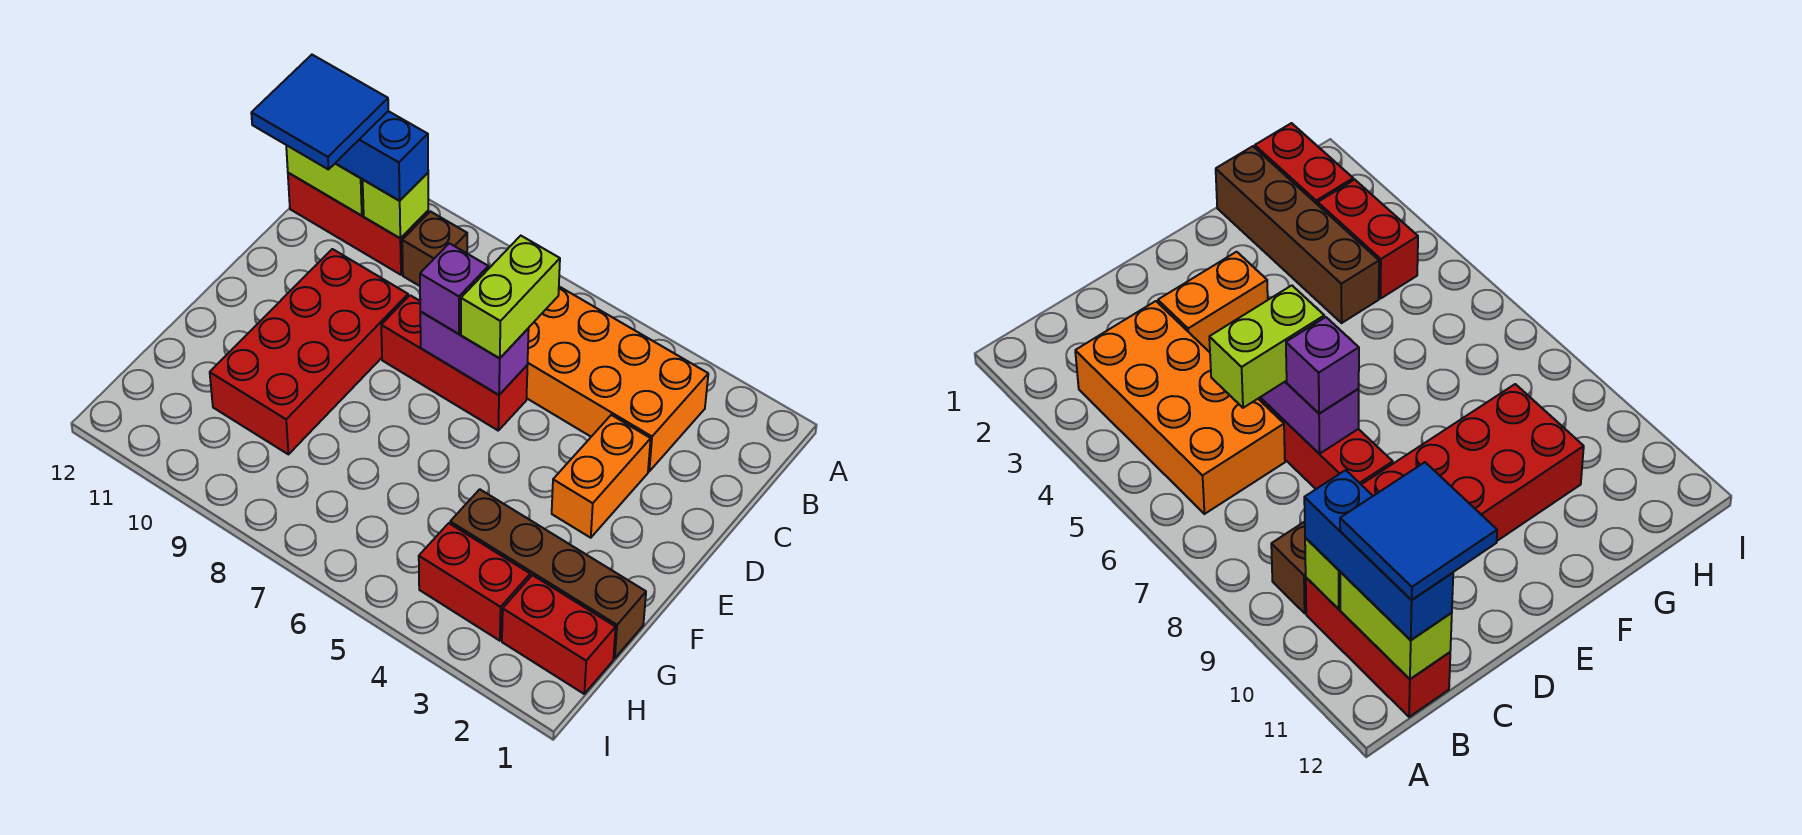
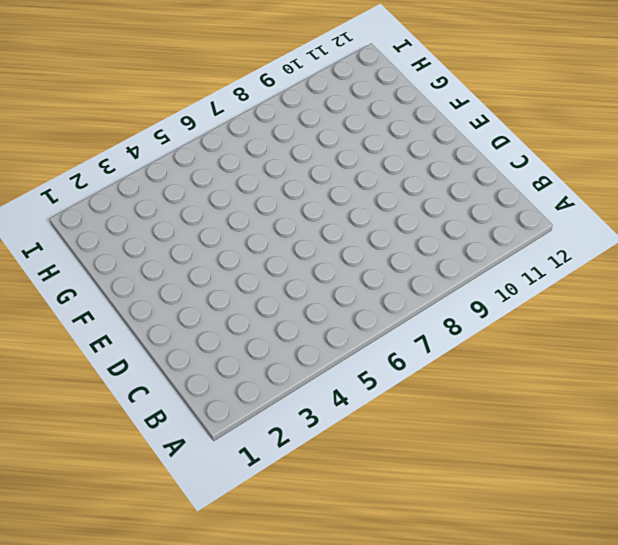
none -> orange brick B3:C6 level 1
none -> brown brick B9 level 1
none -> red brick B10:B12 level 1

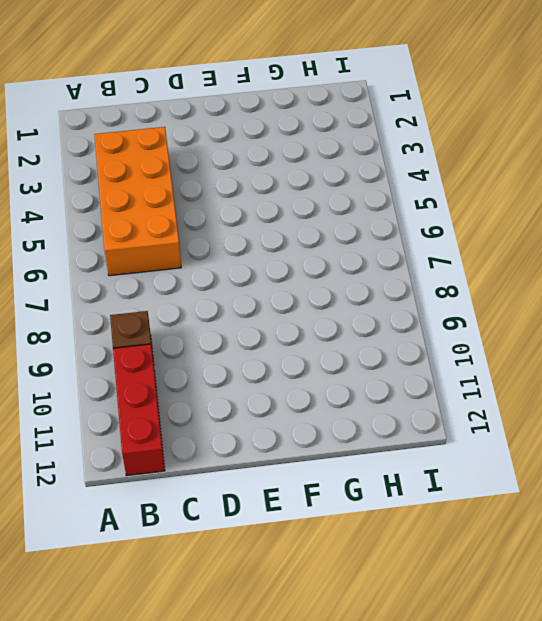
none -> orange brick D3:E3 level 1
none -> red brick D6:D8 level 1
none -> red brick D9:G10 level 1

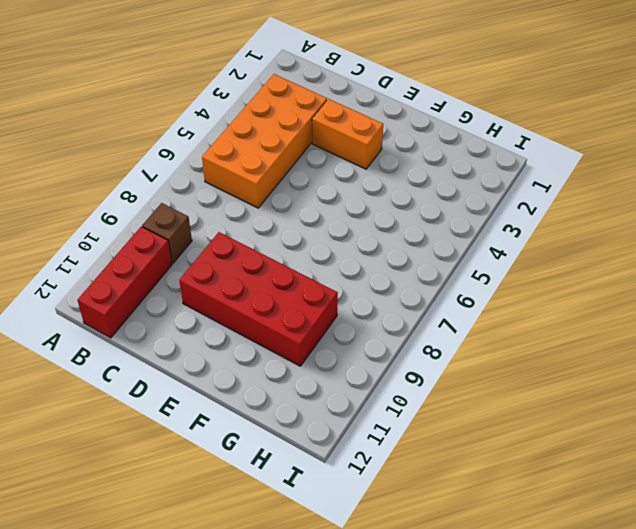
none -> red brick D6:D8 level 1
none -> brown brick G1:G4 level 1
none -> red brick H1:H2 level 1

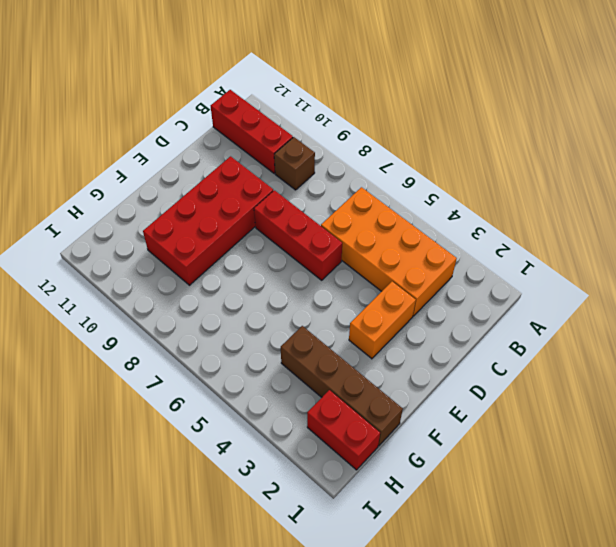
none -> red brick H3:H4 level 1
none -> lime brick B10 level 2
none -> lime brick B11:B12 level 2

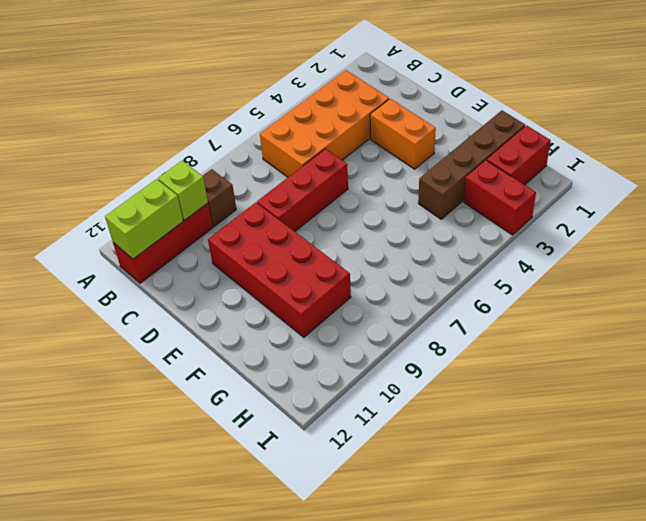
red brick H3:I3 level 1 -> red brick H3:H4 level 1
none -> purple brick D6:D7 level 2
none -> blue brick B10:B12 level 3
none -> lime brick C6:D6 level 3

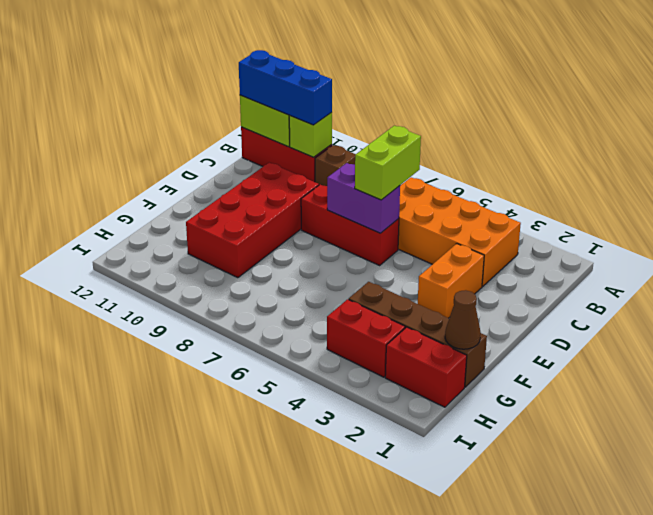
brown cone G1 level 2 -> none
none -> purple brick D7 level 3
none -> blue tile B11:C12 level 4

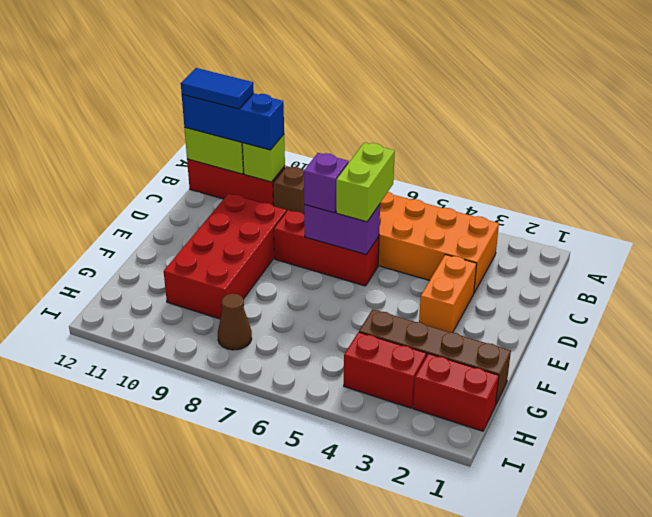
blue tile B11:B12 level 4 -> blue tile B11:C12 level 4
brown cone H8 level 1 -> none

